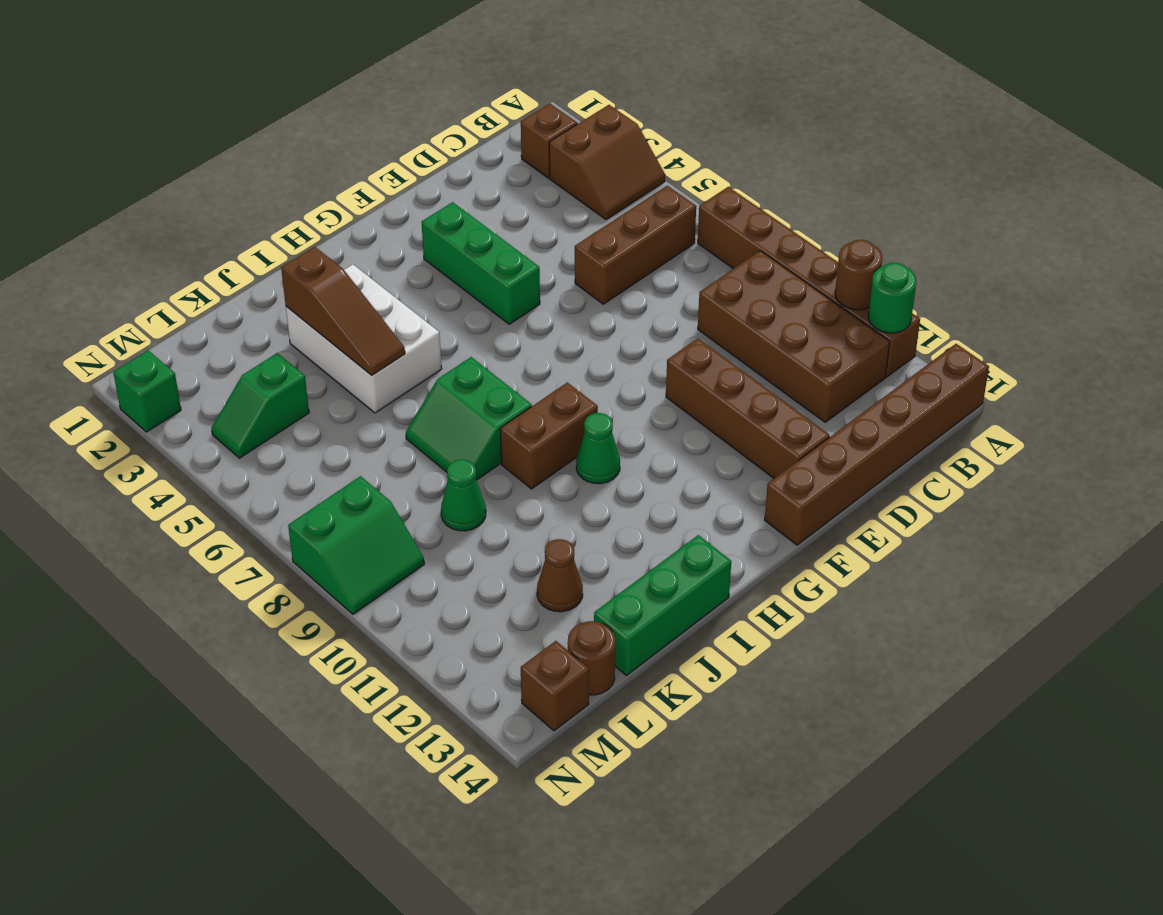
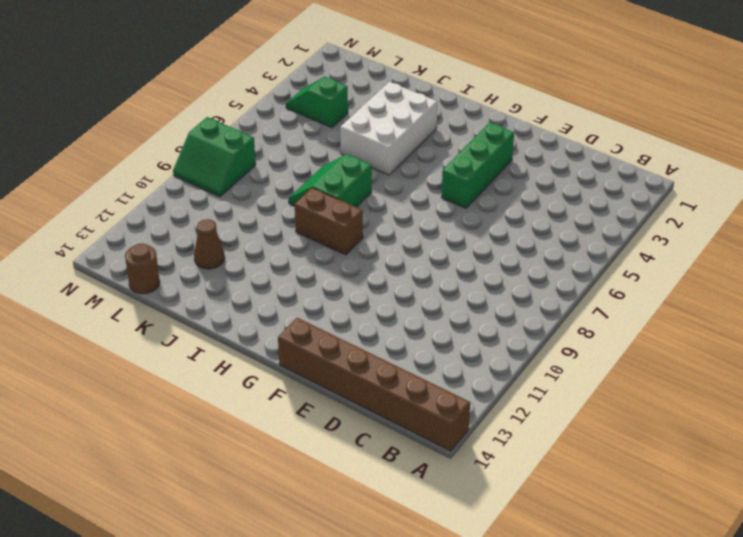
none -> brown slope A3:B4 level 1 top 3
none -> brown brick A7:A12 level 1
none -> brown brick B2 level 1

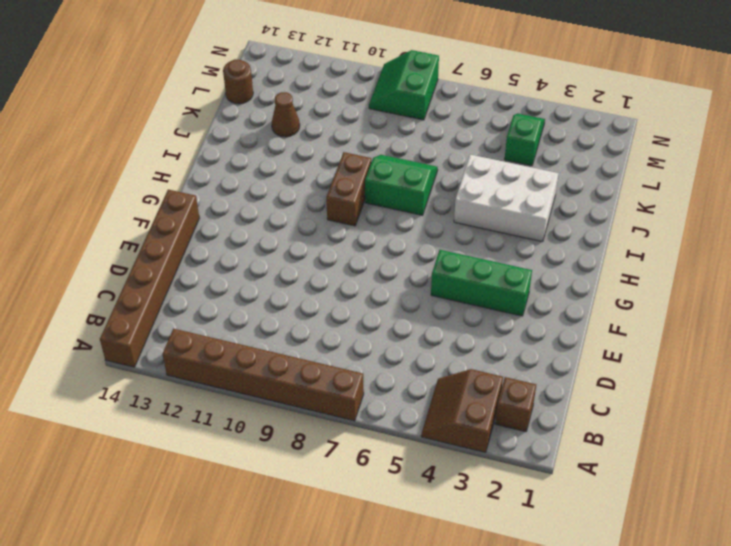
none -> brown brick B6:D6 level 1
none -> brown brick B9:C12 level 1
none -> brown brick E10:E13 level 1

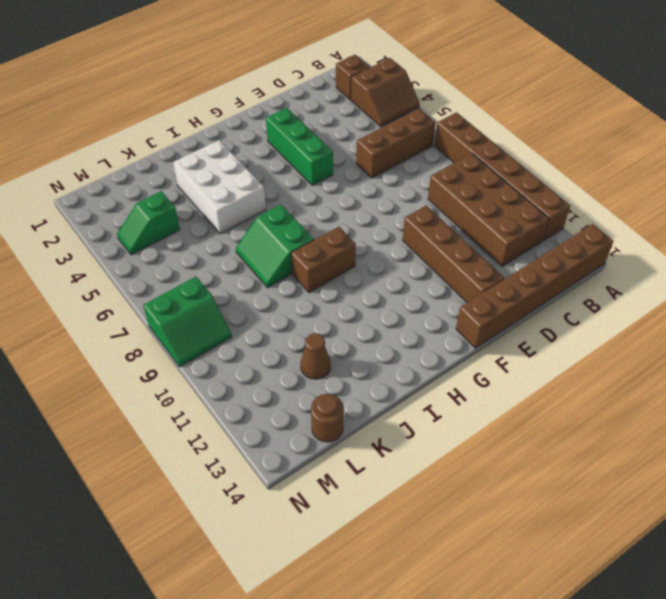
none -> green cone H10 level 1
none -> green brick I14:K14 level 1
none -> green cone K9 level 1

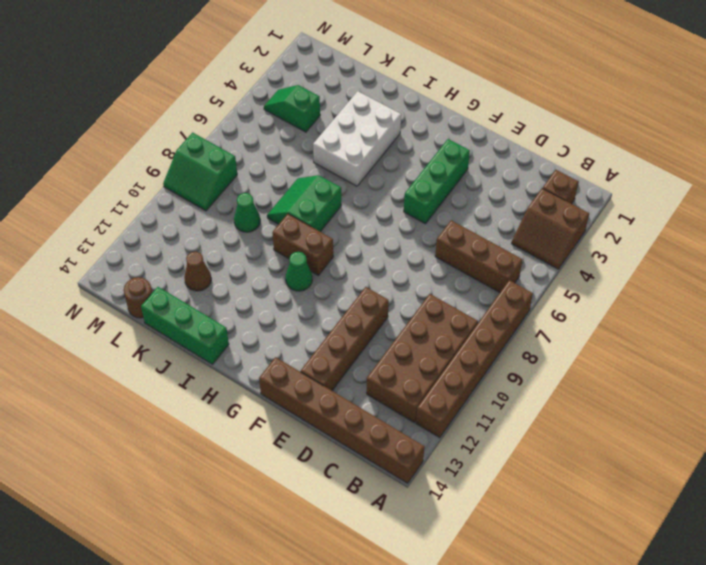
none -> brown brick M14 level 1
none -> green brick N2 level 1
none -> brown round brick A11 level 2

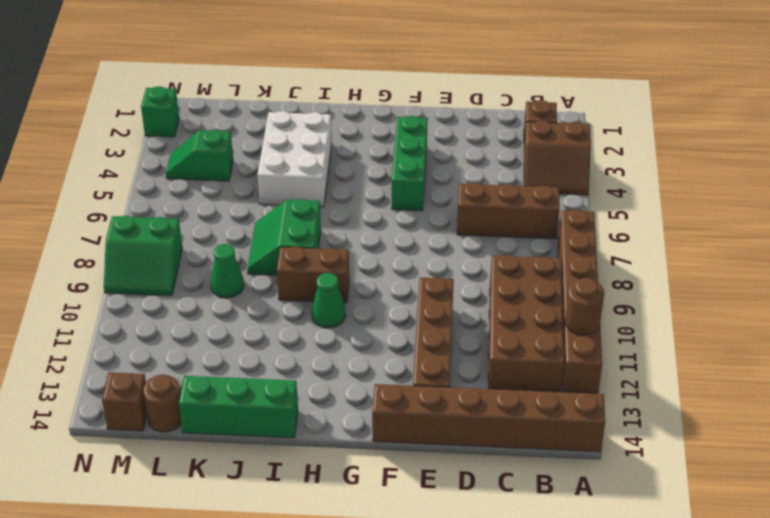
none -> brown cone K12 level 1
none -> green round brick A12 level 2
none -> brown slope J3:J5 level 2 top 3

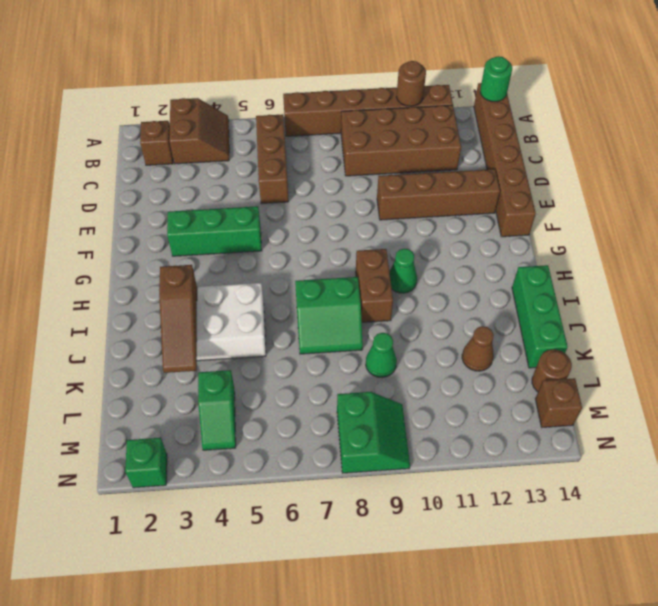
green round brick A14 level 2 -> green round brick A12 level 2
brown slope I3:K3 level 2 top I -> brown slope J3:J5 level 2 top 3

